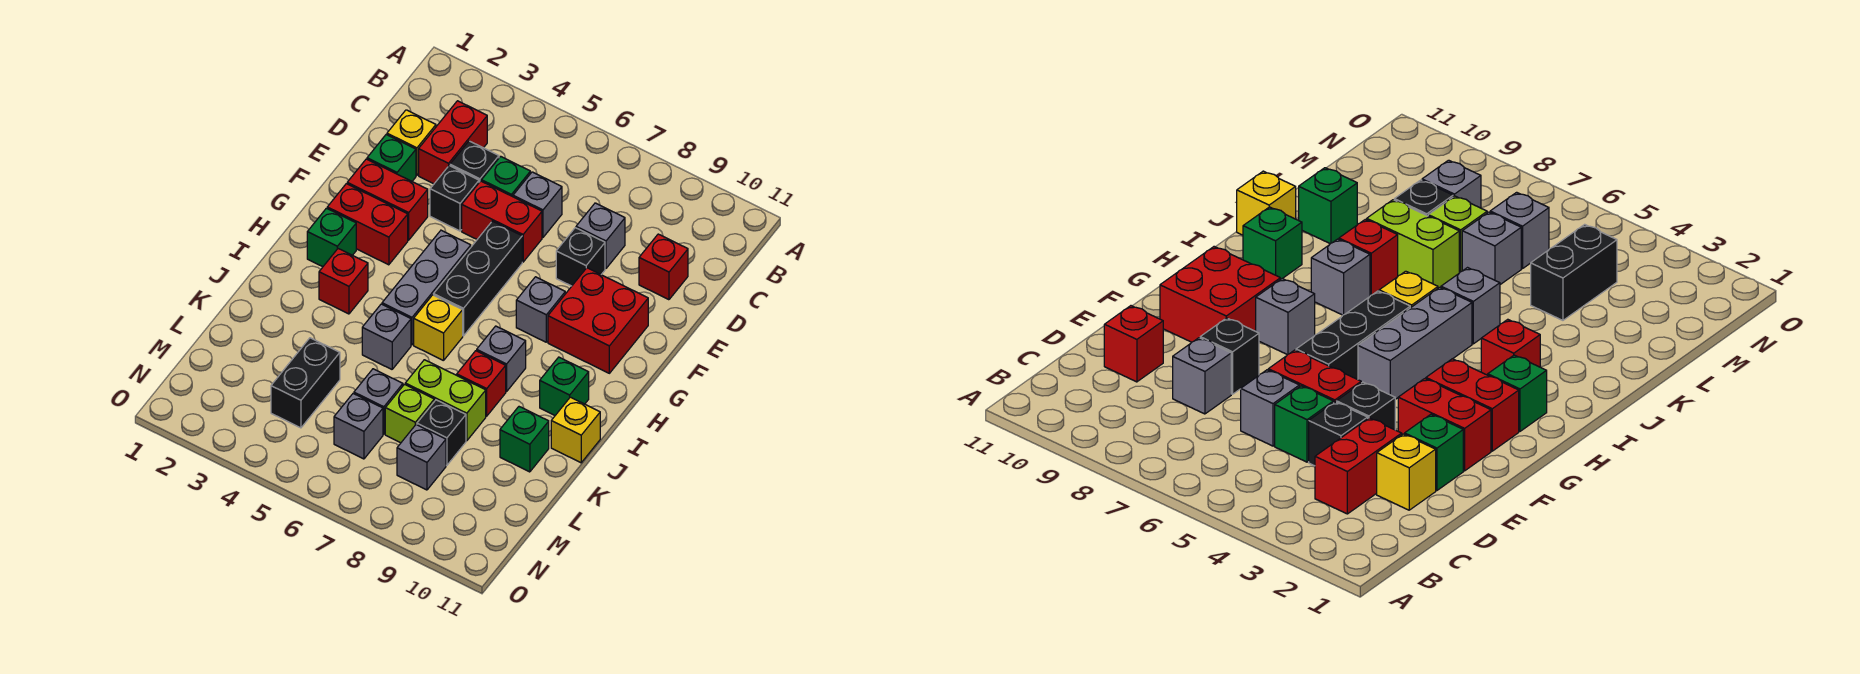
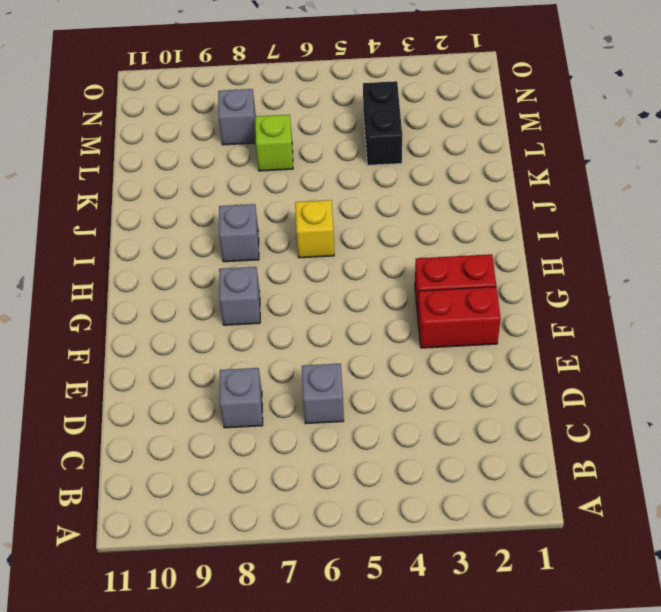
none -> red brick C3:D3 level 1
none -> yellow brick D2 level 1
none -> black brick D4 level 1
none -> green brick D5 level 1

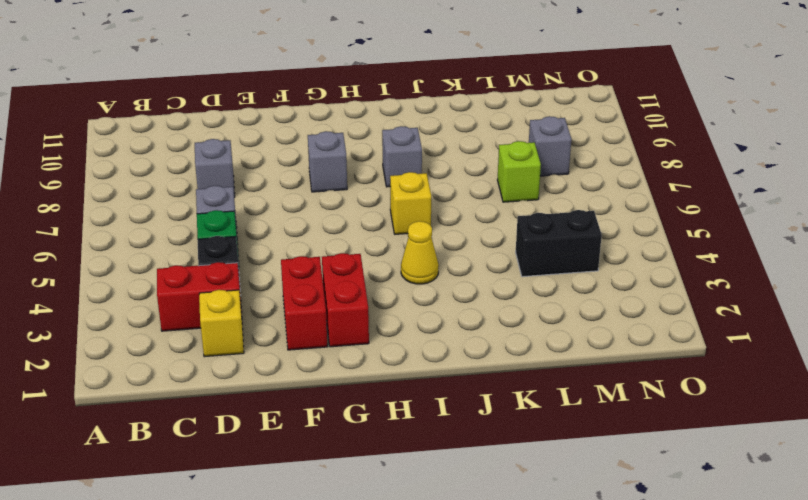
yellow cone I4 level 1 -> none
none -> red brick D10 level 1
none -> green brick E2 level 1
none -> black brick E4 level 1
none -> red brick E5:E6 level 1

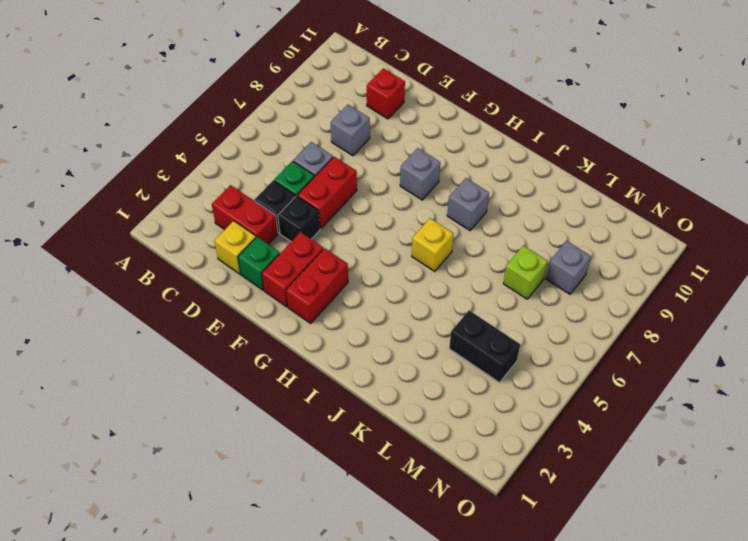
none -> black brick E8 level 1
none -> black brick F6:H6 level 1
none -> red brick F9:G10 level 1
none -> grey brick G5:I5 level 1

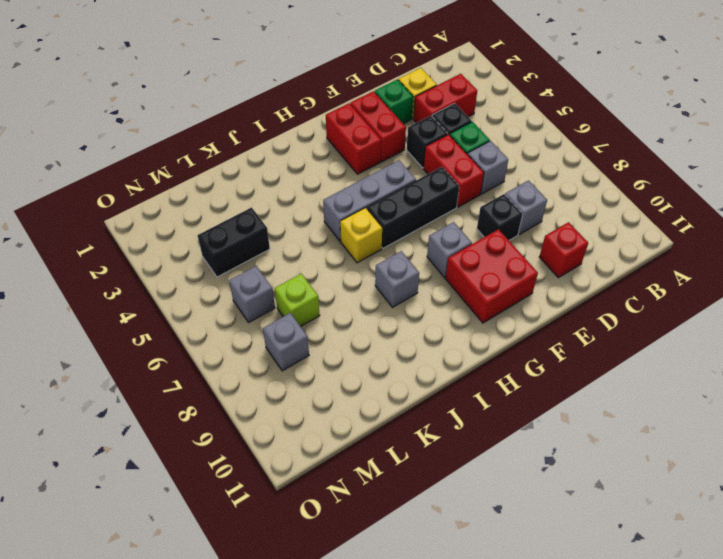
none -> green brick H2 level 1
none -> red brick I3 level 1
none -> green brick I10 level 1
none -> grey brick J5 level 1

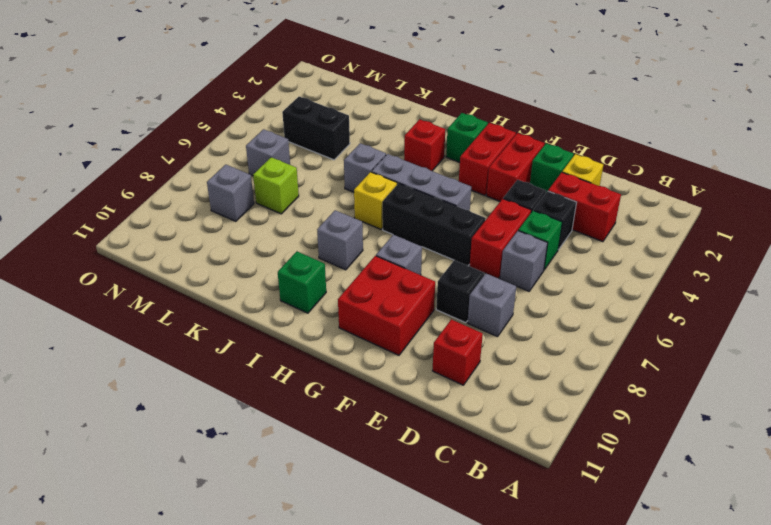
none -> red brick J8 level 1
none -> yellow brick J11 level 1
none -> lime brick K7:K8 level 1
none -> green brick K10 level 1

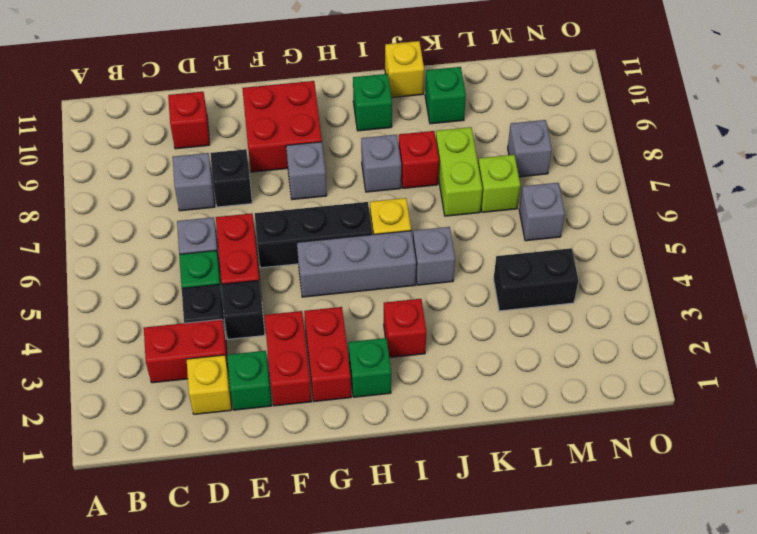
none -> grey brick L6 level 1
none -> black brick L8 level 1

